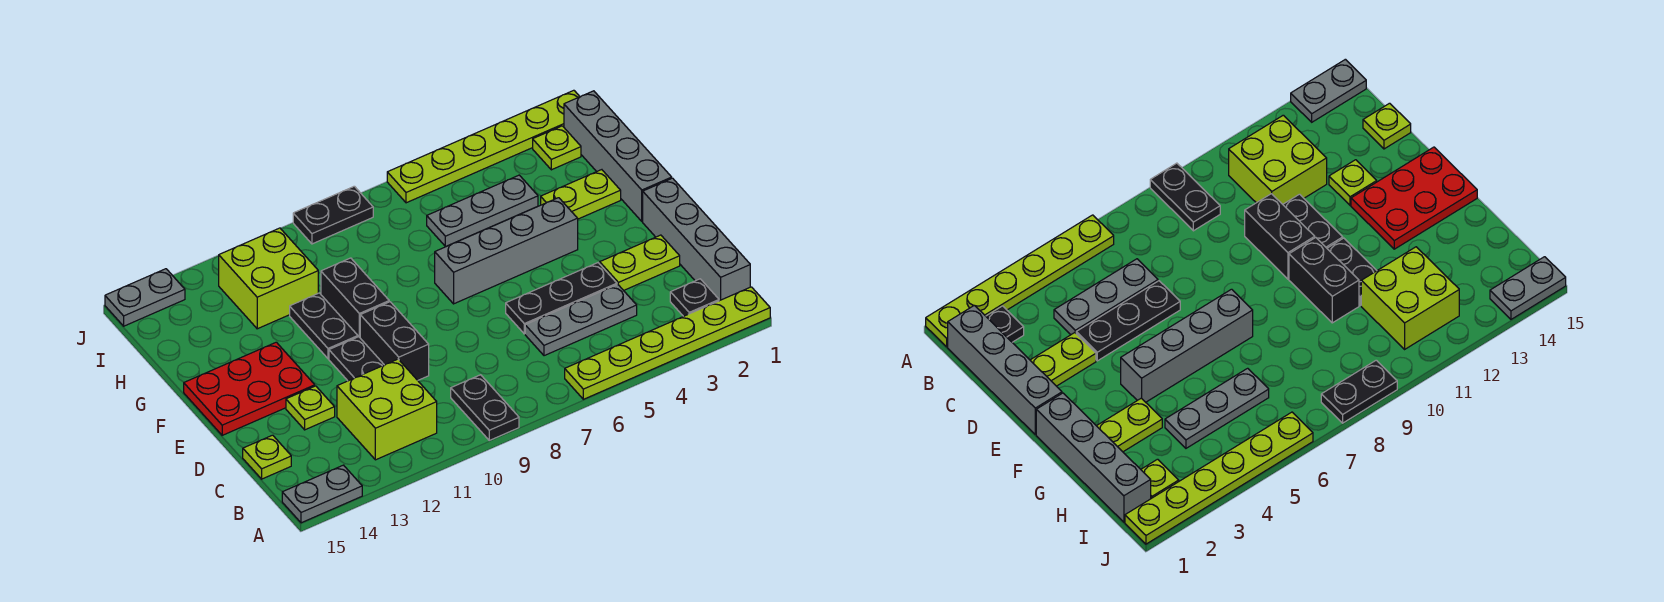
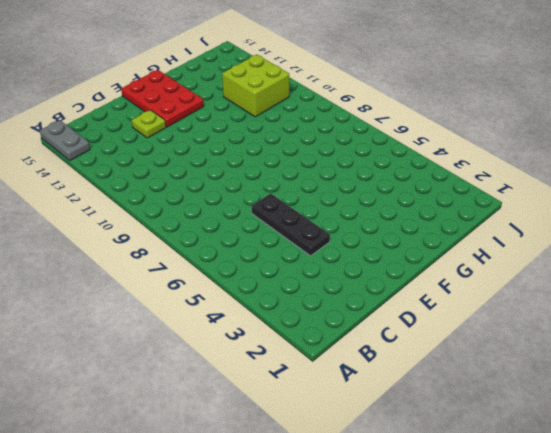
none -> lime plate A1:A6 level 1
none -> black plate A9:B9 level 1
none -> grey brick B1:E1 level 1

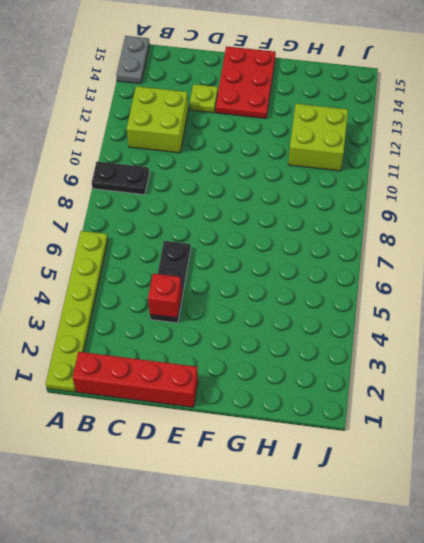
red brick B1:E1 level 1 -> grey brick B1:E1 level 1
red brick D4 level 2 -> none
none -> black plate B2 level 1
none -> grey plate C4:C6 level 1
none -> lime plate C15 level 1

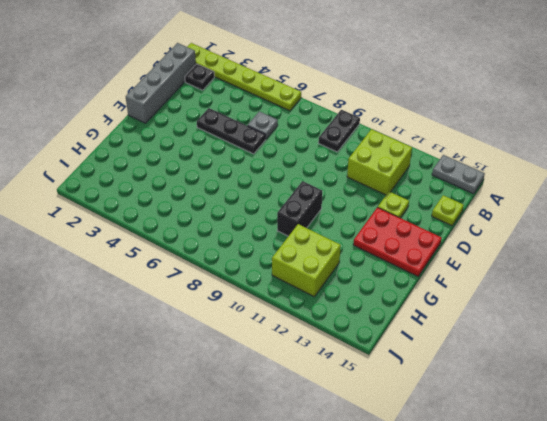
grey plate C6 level 1 -> grey plate C4:C6 level 1
none -> lime plate D2:D3 level 1
none -> black brick D10:E10 level 1
none -> black plate D11:E11 level 1

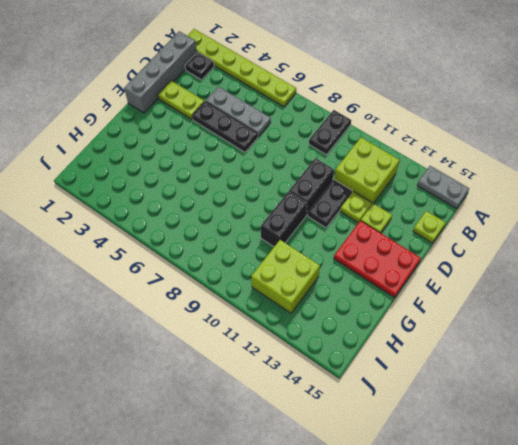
lime plate D12 level 1 -> lime plate I2 level 1
none -> grey brick F1:I1 level 1
none -> grey brick F4:F7 level 1
none -> black plate F11:G11 level 1

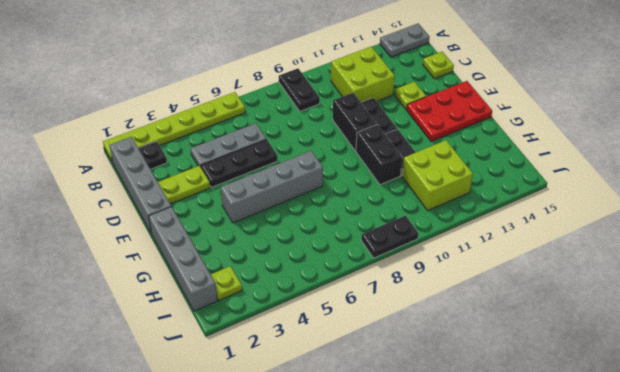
none -> lime plate G2:G3 level 1
none -> grey plate H4:H6 level 1
none -> lime plate J1:J6 level 1

